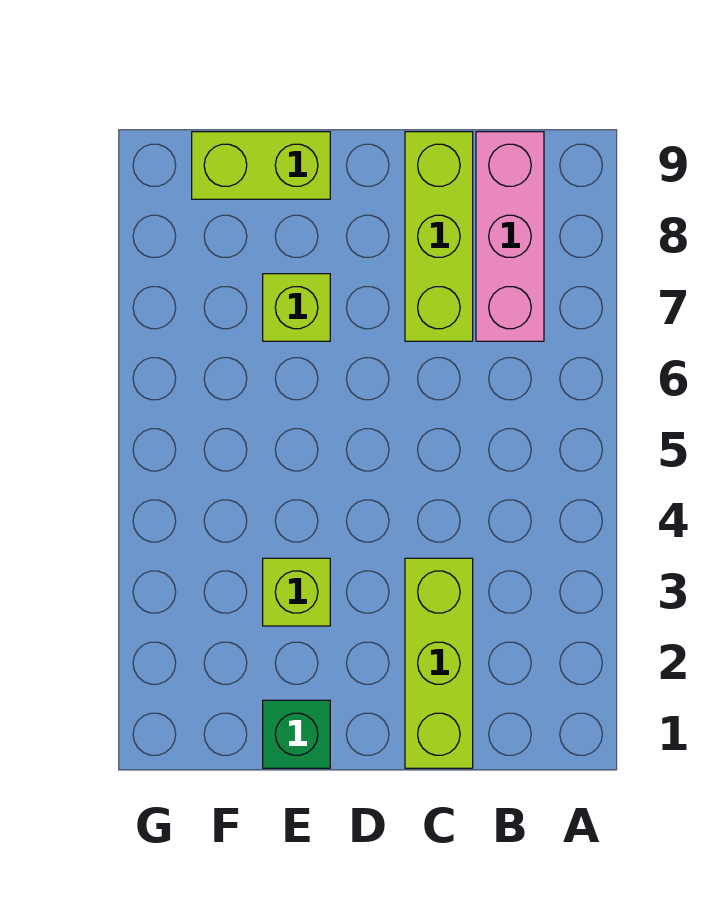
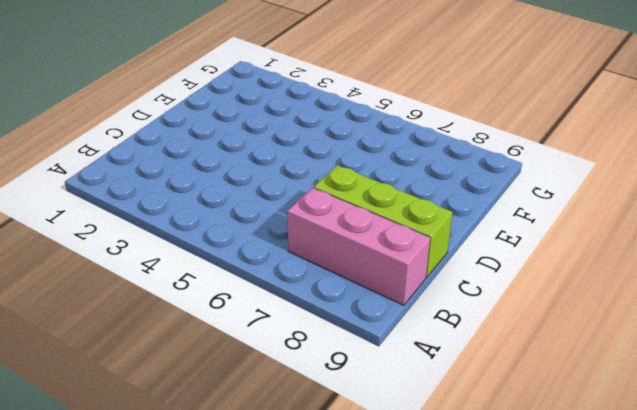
none -> lime brick C1:C3 level 1
none -> green brick E1 level 1

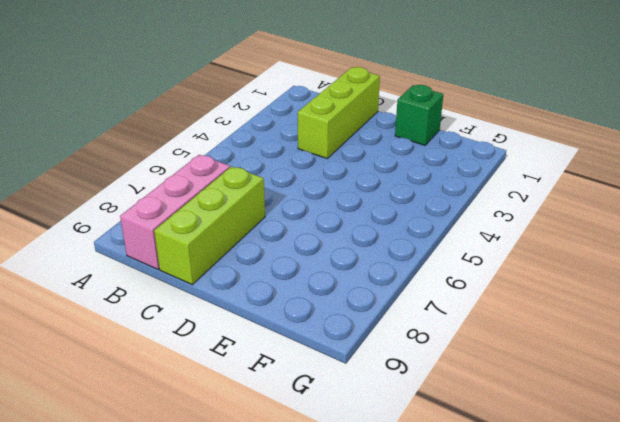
none -> lime brick E3 level 1
none -> lime brick E7 level 1

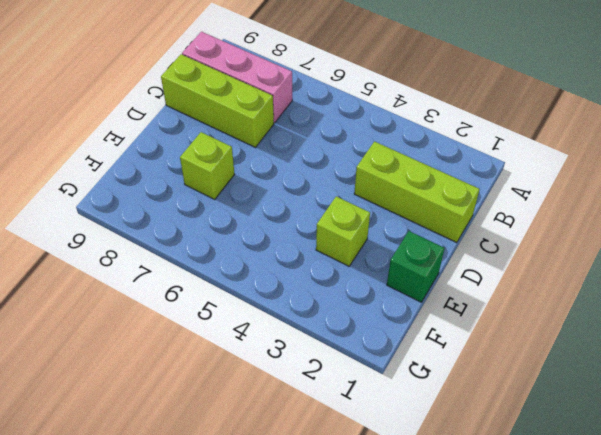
none -> lime brick E9:F9 level 1

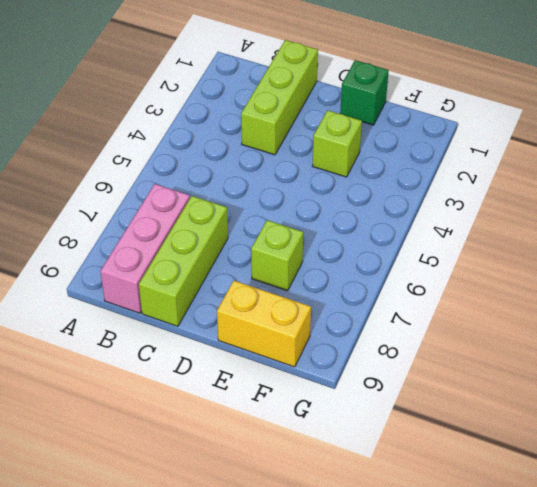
yellow brick E9:F9 level 1 -> lime brick E9:F9 level 1

